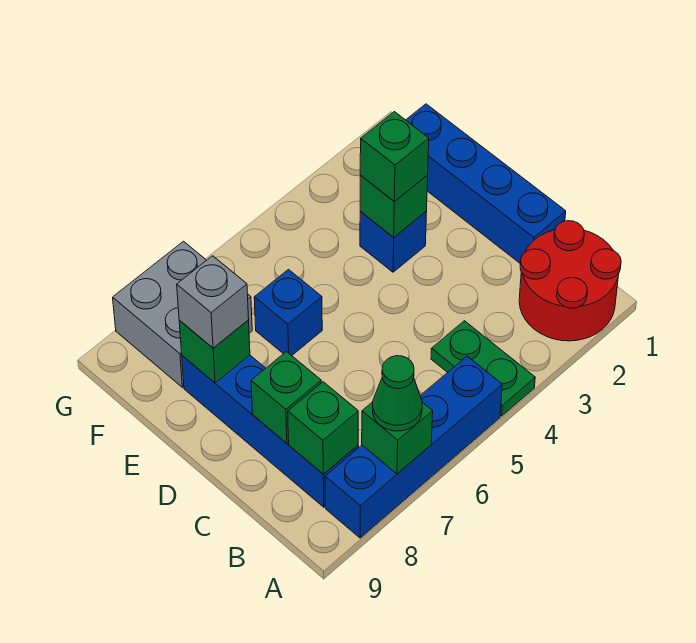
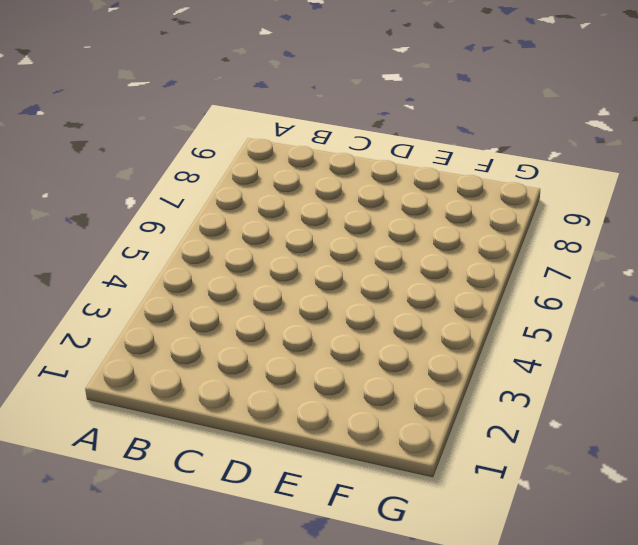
none -> red round brick A1:B2 level 1
none -> green plate A4:B4 level 1
none -> blue brick A5:A8 level 1

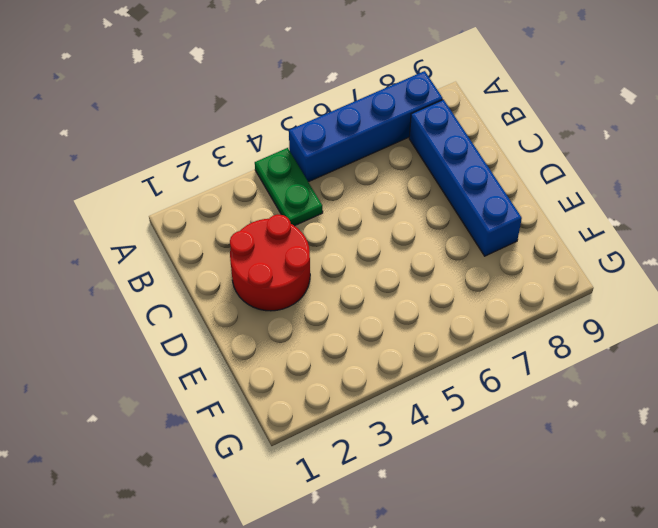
red round brick C2:D3 level 1 -> red round brick A1:B2 level 1
none -> blue brick C1:F1 level 1
none -> blue brick E3 level 1
none -> blue brick E6 level 1

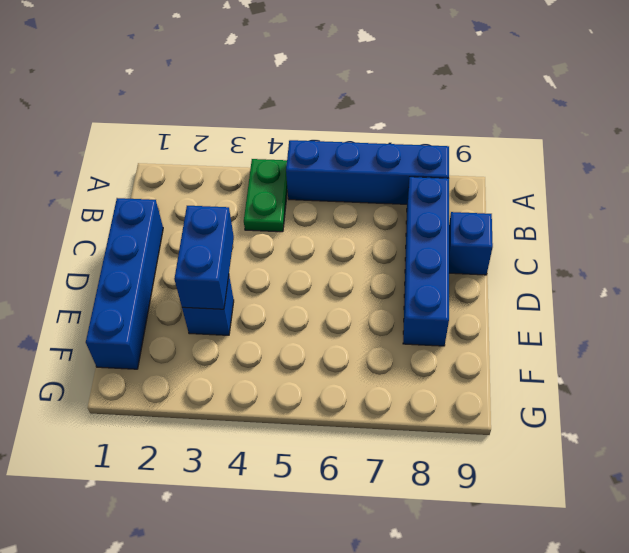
blue brick C9 level 1 -> blue brick E6 level 1
blue brick D3:E3 level 2 -> green brick E3 level 2
none -> red round brick A1:B2 level 1
none -> grey brick F7:G8 level 1
none -> green brick A7 level 2

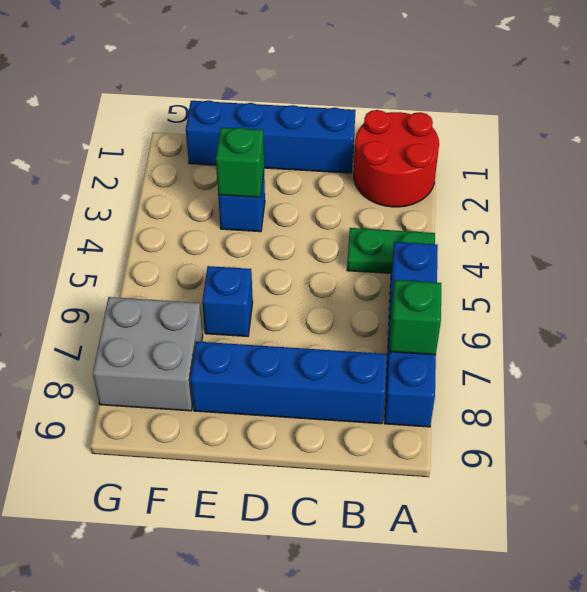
none -> green brick B8 level 2
none -> green brick C8 level 2
none -> green brick E8 level 2

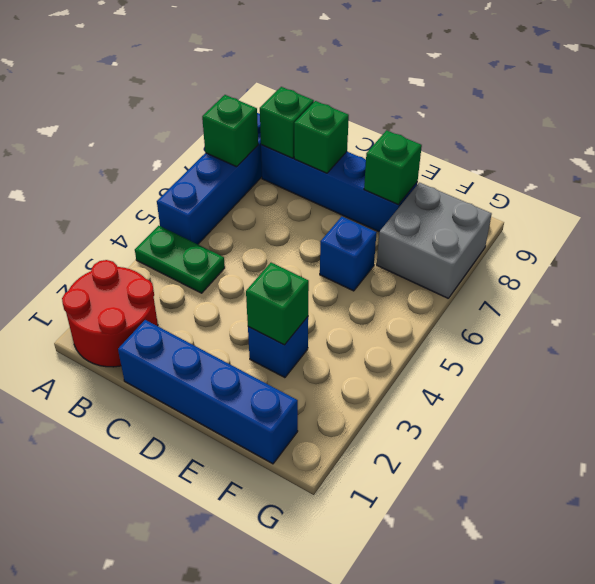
none -> green cone A7 level 3
none -> green brick E3 level 3
none -> grey brick E8 level 3

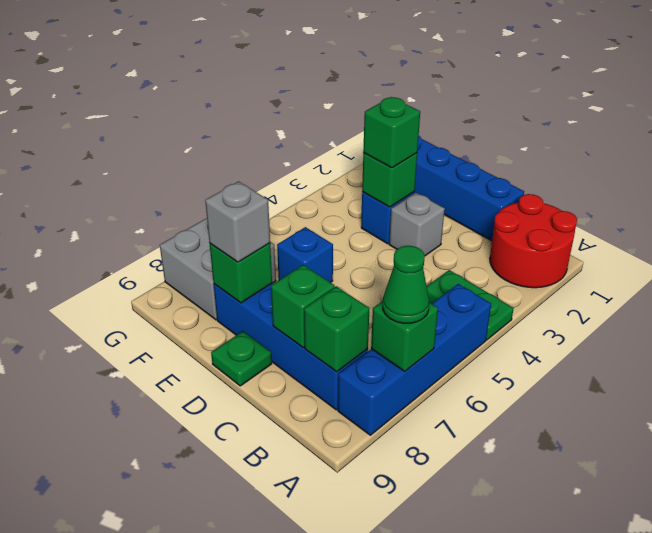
grey brick D3 level 1 -> none
green plate D9 level 1 -> none

